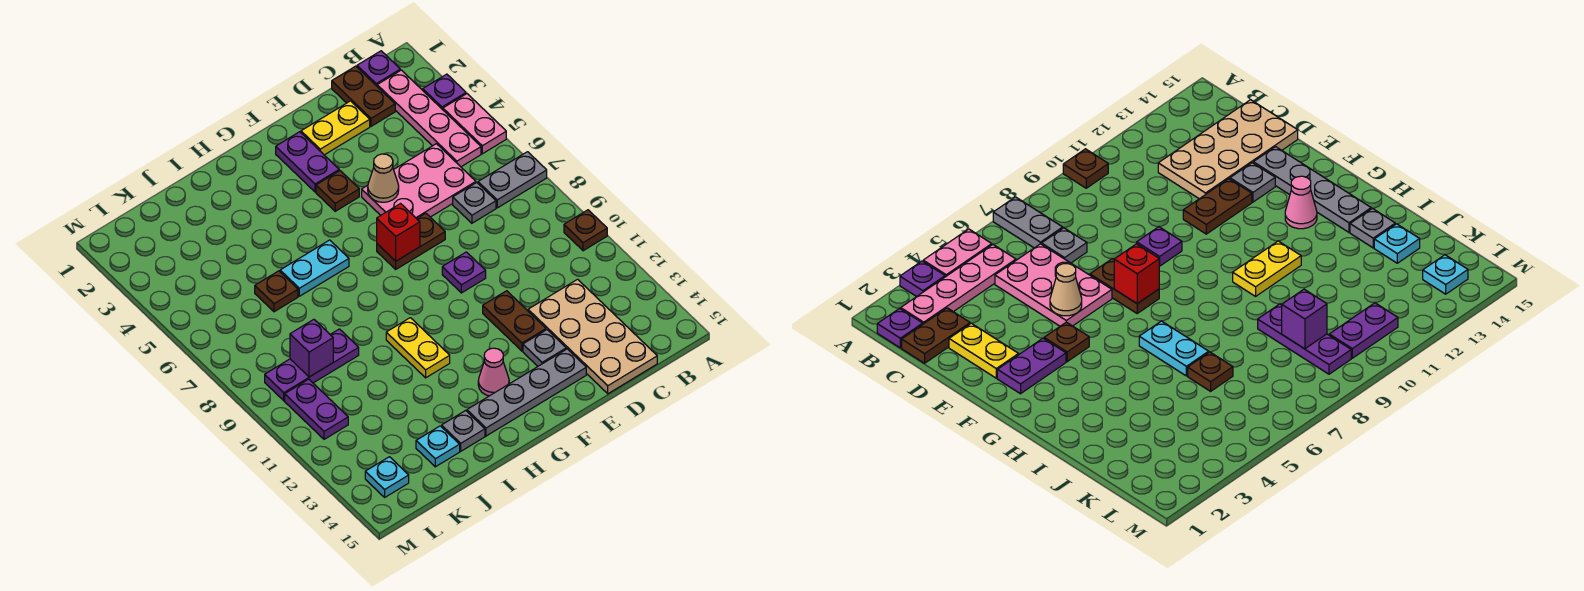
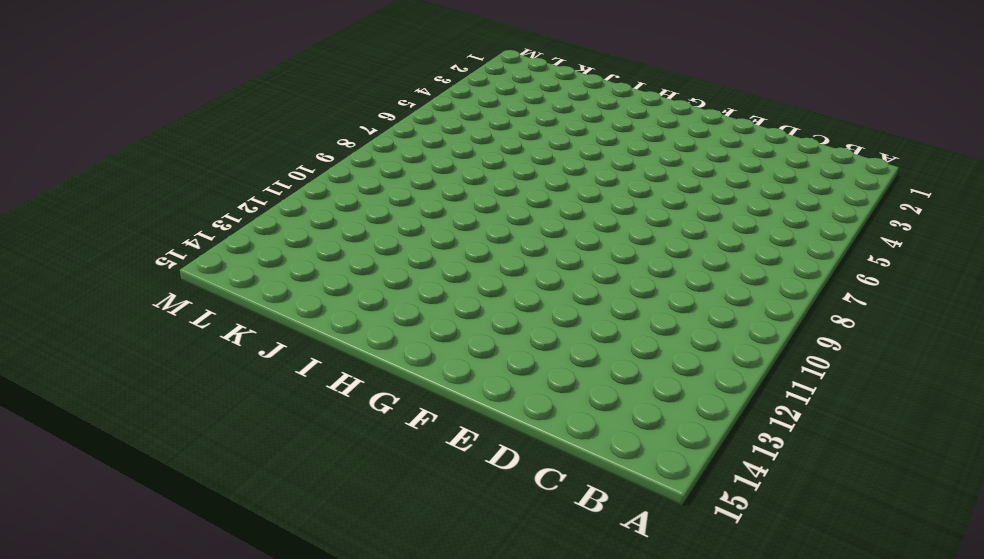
none -> purple plate A3 level 1
none -> pink plate A4:A5 level 1
none -> grey plate A7:B7 level 1
none -> brown plate A10 level 1

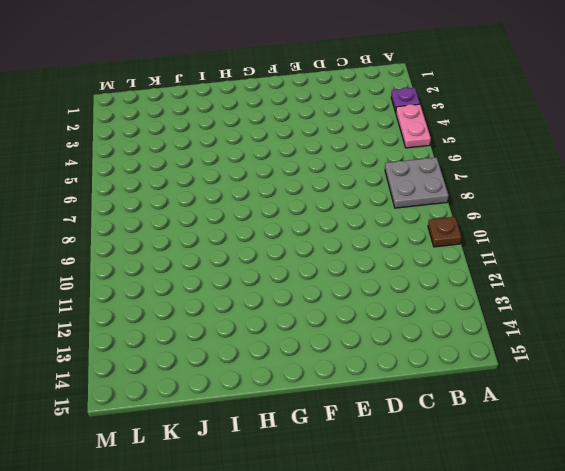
grey plate A7:B8 level 1 -> grey plate A7:B7 level 1
none -> purple plate B1 level 1
none -> pink plate B2:B5 level 1
none -> brown plate C1:C2 level 1
none -> pink plate C5:E6 level 1

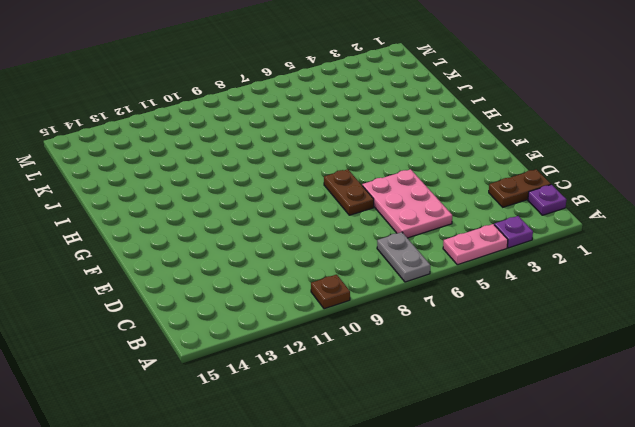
none -> pink plate B2:B5 level 1
none -> grey plate C7 level 1
none -> tan plate C12:D15 level 1
none -> yellow plate D2:E2 level 1

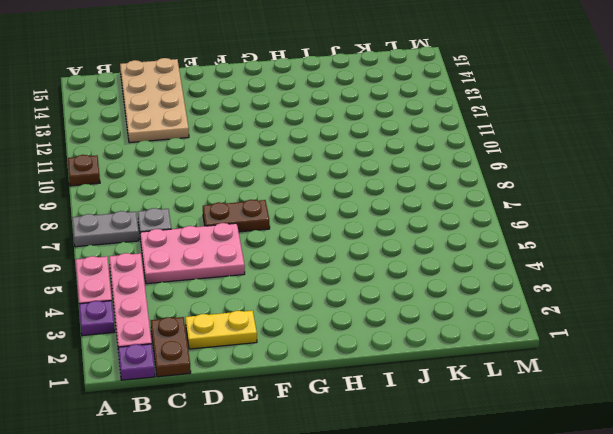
none -> purple plate E9 level 1
none -> brown plate E11:E12 level 1
none -> grey plate E13 level 1
none -> grey plate E14:H14 level 1

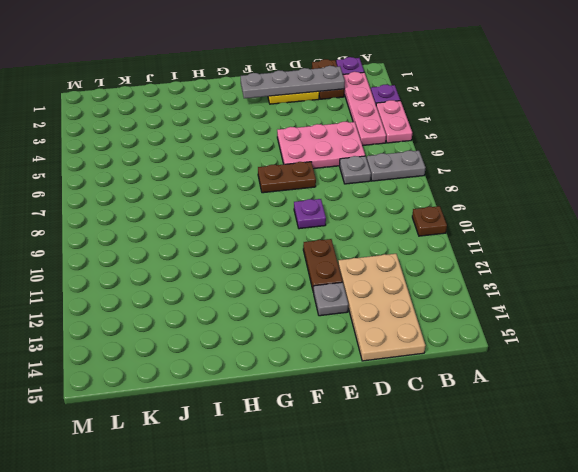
grey plate C2:F2 level 2 -> grey plate E14:H14 level 1
none -> purple plate F2:F3 level 1
none -> brown plate F4 level 1
none -> pink cone G13 level 1
none -> cyan plate H6:I6 level 1

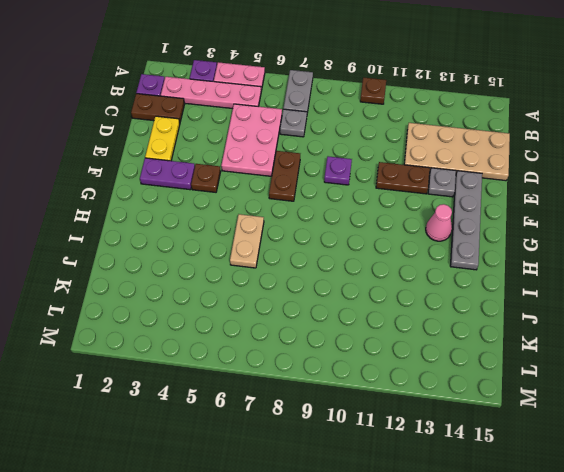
tan plate H6:I6 level 1 -> cyan plate H6:I6 level 1
none -> yellow plate H10:H11 level 1
none -> grey plate I14 level 1
none -> brown plate J6 level 1
none -> purple plate J9:L9 level 1

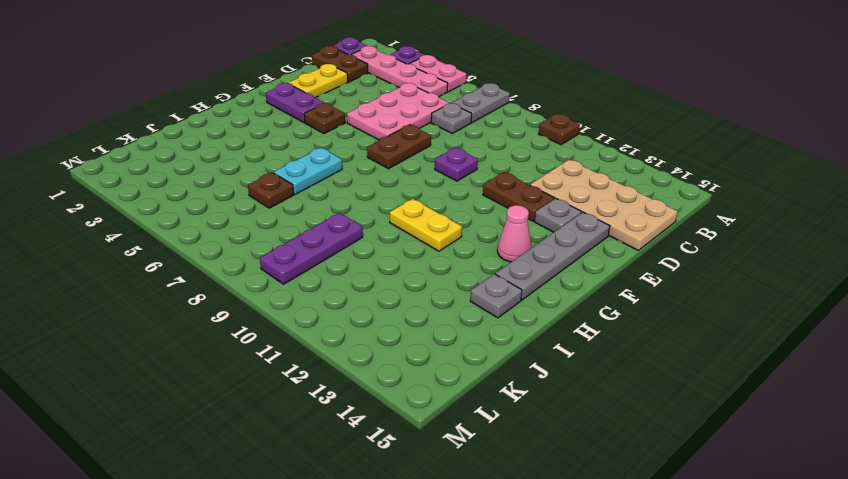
none -> cyan plate J14 level 1
none -> purple plate L10:L11 level 1
none -> cyan plate L14 level 1
none -> tan cone E5 level 2

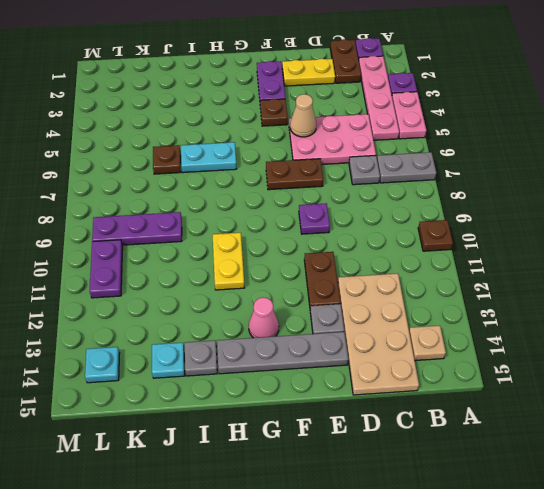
tan plate B14 level 1 -> none
none -> red brick F7 level 2
none -> purple brick K9 level 2

